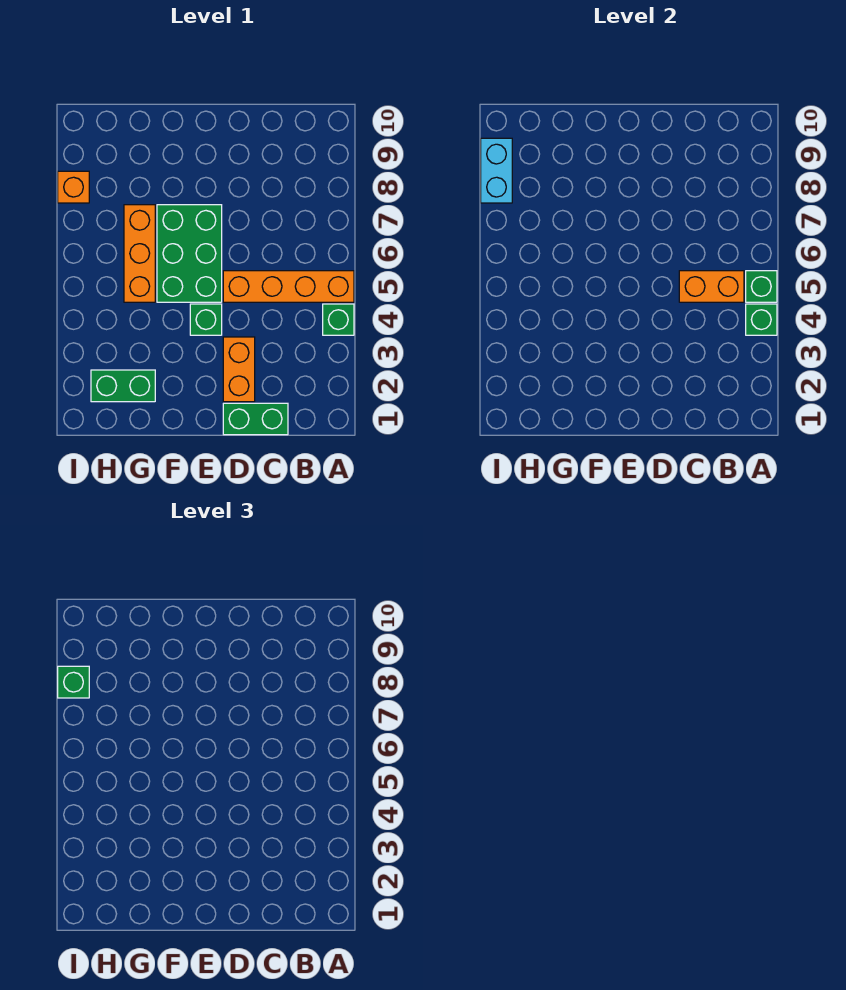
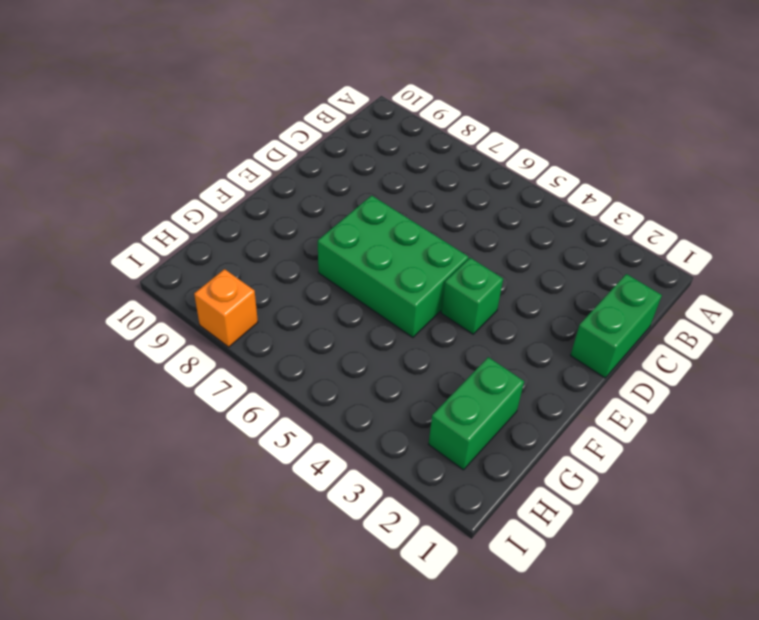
none -> green brick A4 level 1
none -> orange brick A5:D5 level 1
none -> orange brick D2:D3 level 1

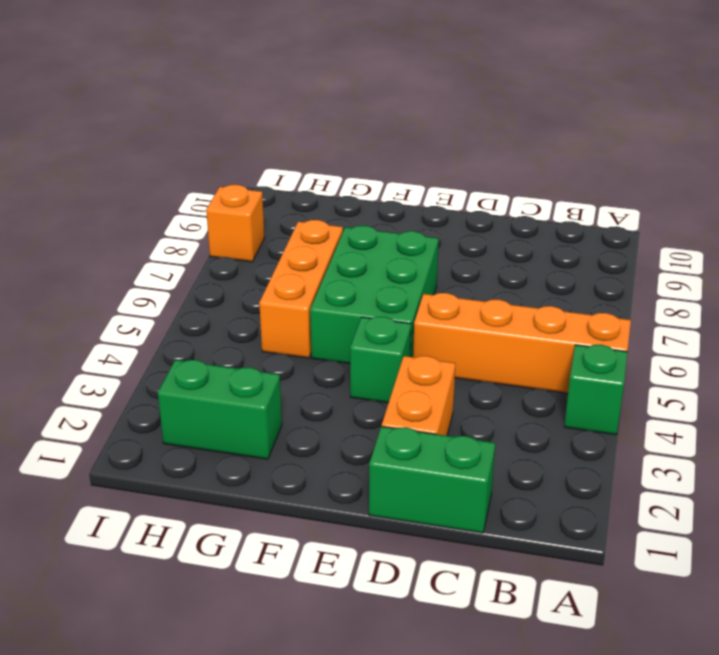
none -> green brick A4 level 2
none -> green brick A5 level 2
none -> orange brick B5:C5 level 2

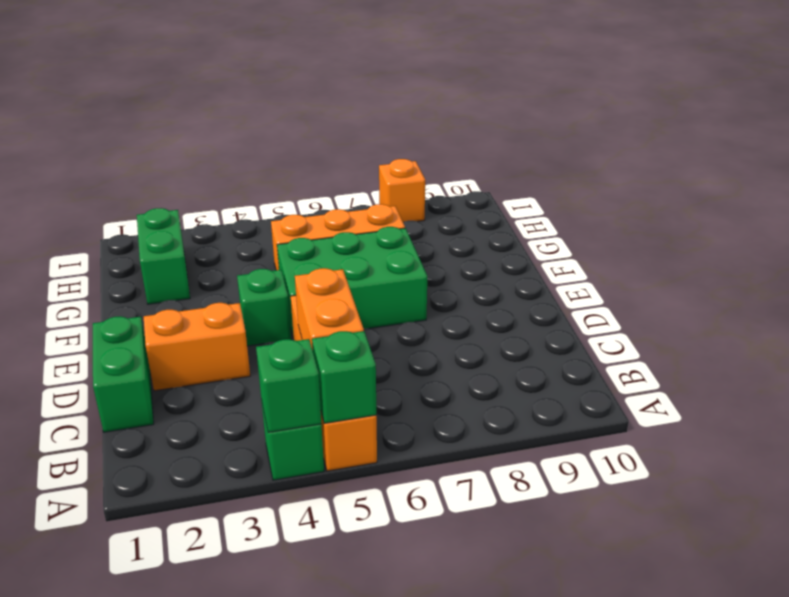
none -> cyan brick I8:I9 level 2
none -> green brick I8 level 3

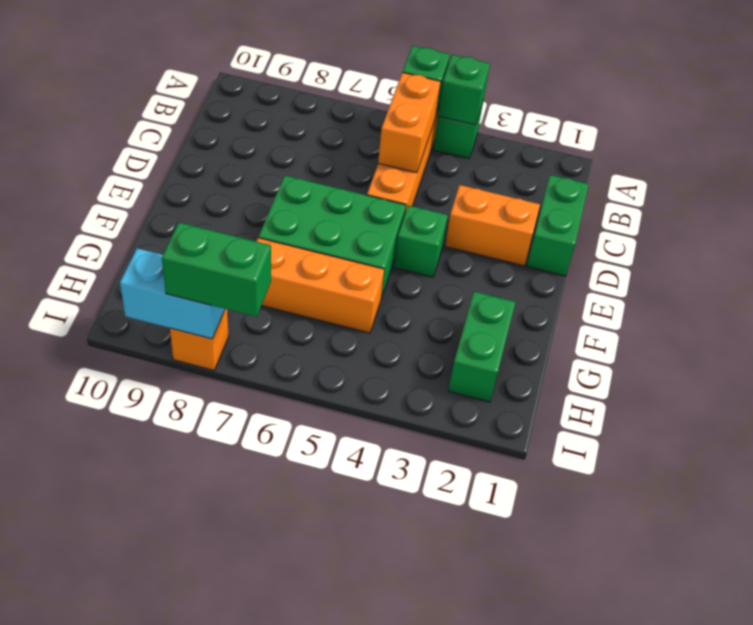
green brick I7:I8 level 3 -> green brick I8 level 3

